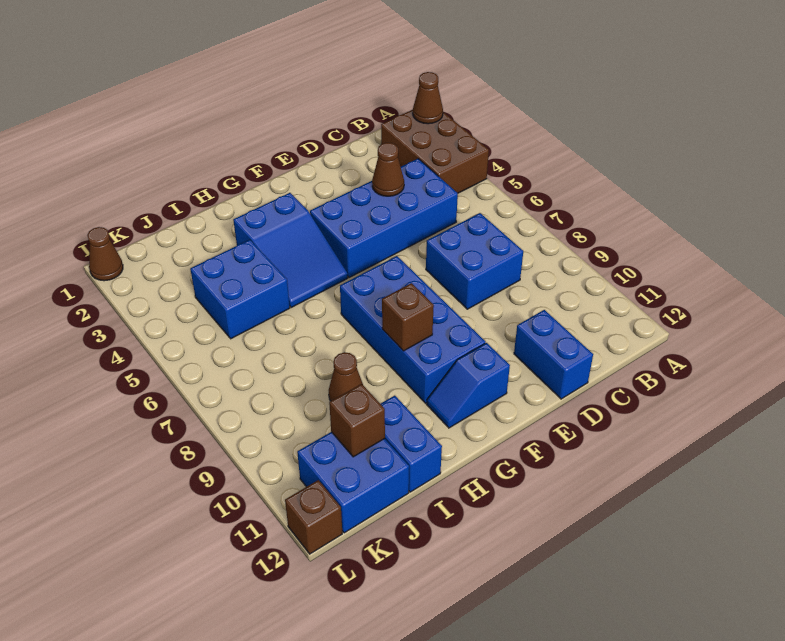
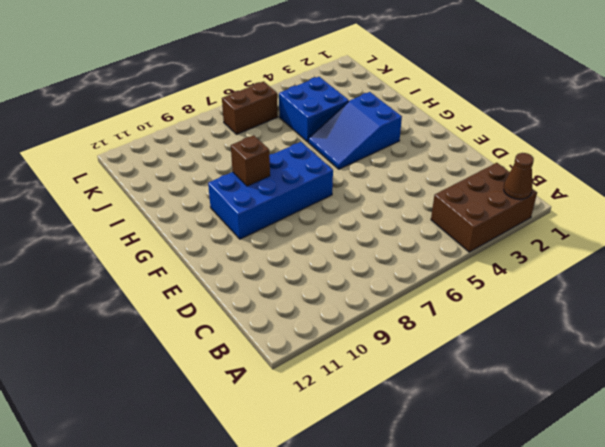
brown brick K6:K7 level 1 -> none
none -> blue brick C4:F5 level 1
none -> blue brick C7:D8 level 1
none -> blue brick D11:D12 level 1

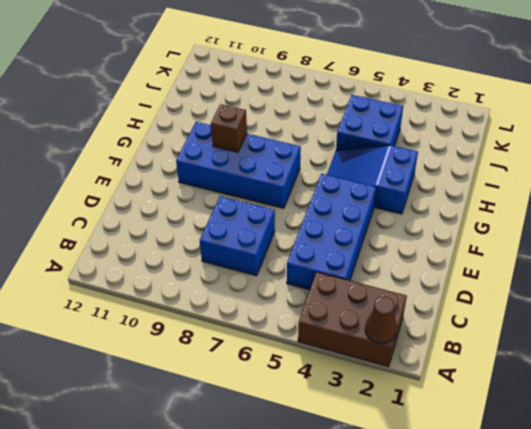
none -> blue brick D11:D12 level 1
none -> blue slope F11:G11 level 1 top F
none -> brown cone I9 level 1

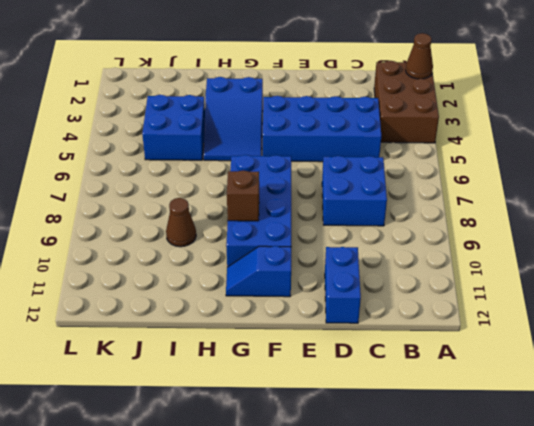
none -> blue brick I11:I12 level 1
none -> blue brick J11:K12 level 1
none -> brown cone L1 level 1

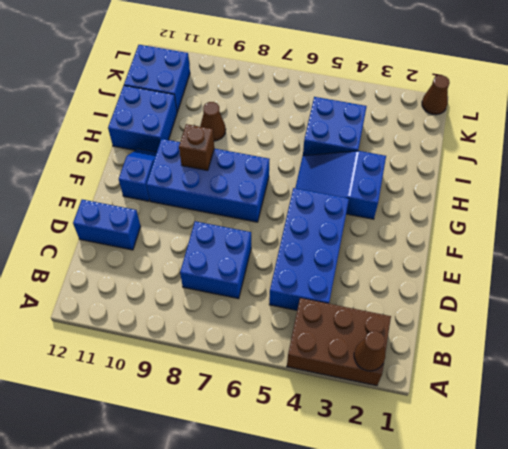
blue brick H11:I12 level 1 -> blue brick I11:I12 level 1
none -> brown brick L12 level 1
none -> brown cone D4 level 2
none -> brown brick J11 level 2

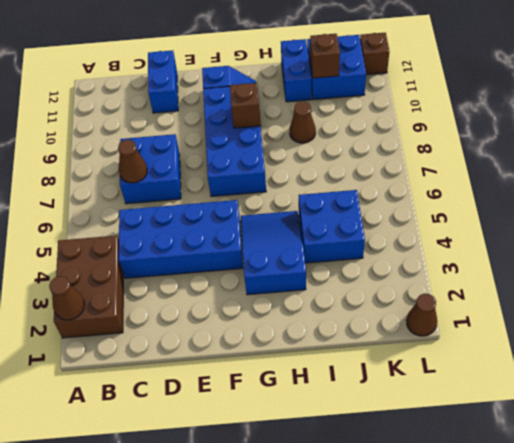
brown cone C7 level 2 -> brown cone D4 level 2

